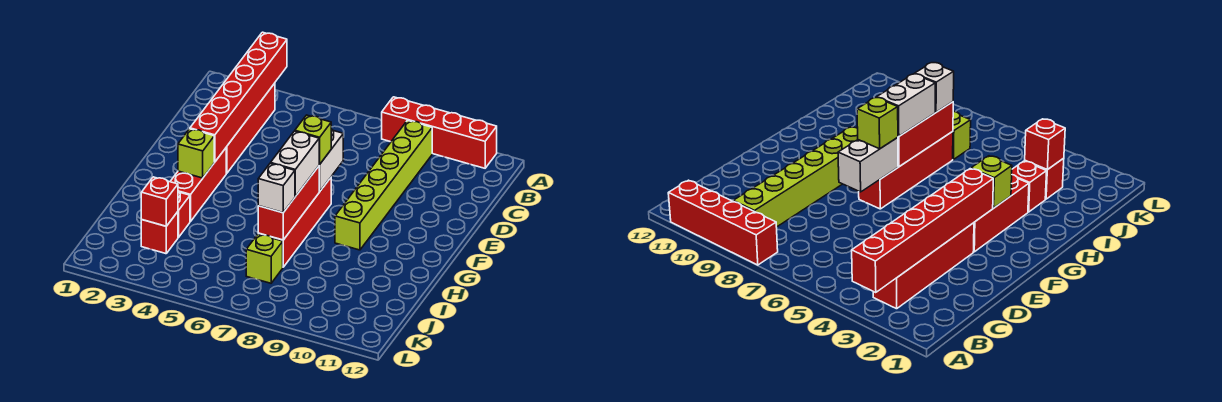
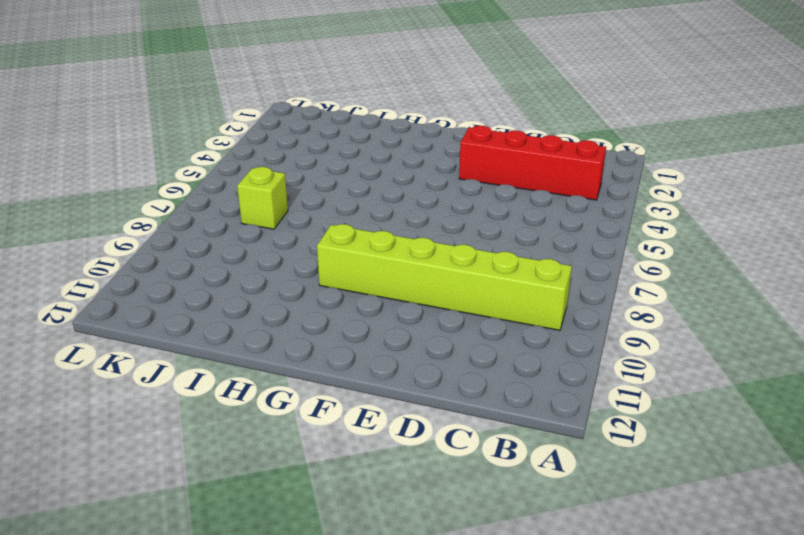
none -> red brick A8:A11 level 1
none -> red brick F3:H3 level 1
none -> red brick F7:I7 level 1

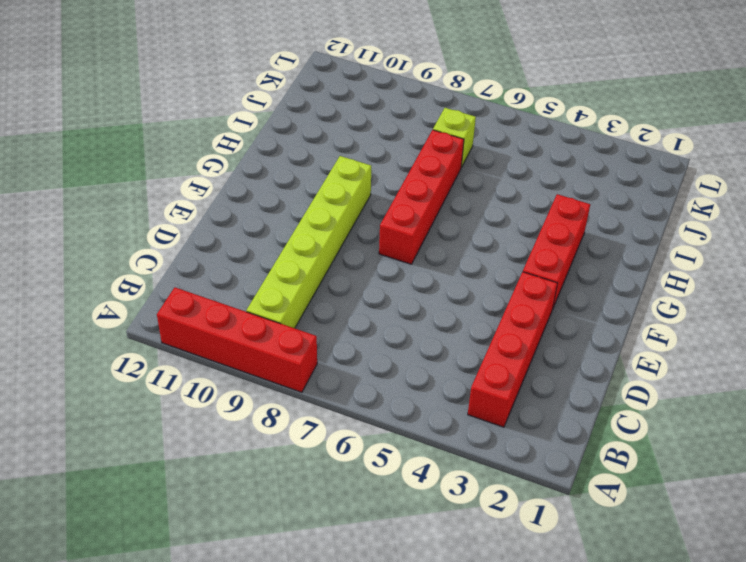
none -> red brick I3 level 1
none -> red brick J3 level 1
none -> red brick A3:F3 level 2

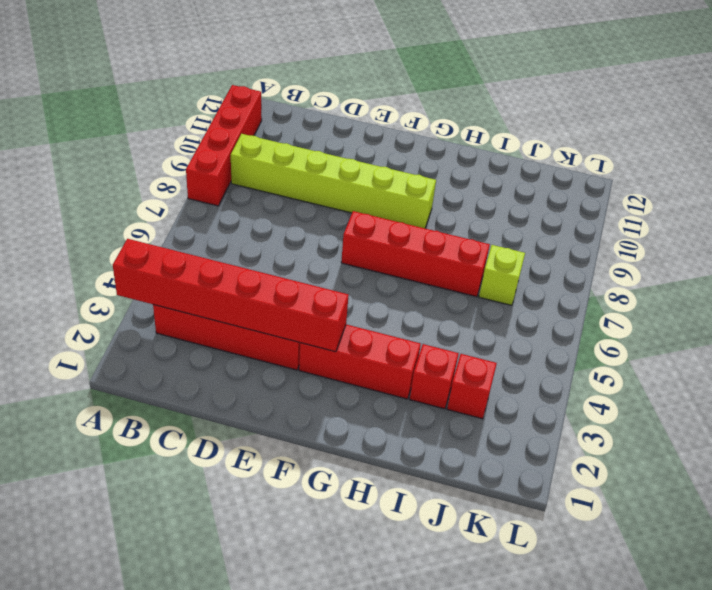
none -> white brick E7:F7 level 2
none -> lime brick G3 level 2
none -> red brick G7:I7 level 2

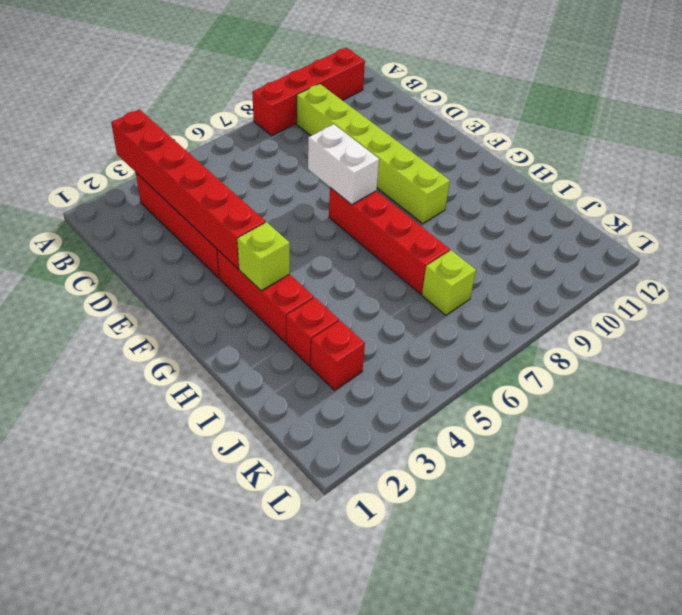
none -> red brick G7:I7 level 2
none -> red brick J3 level 2
none -> lime brick F7 level 3

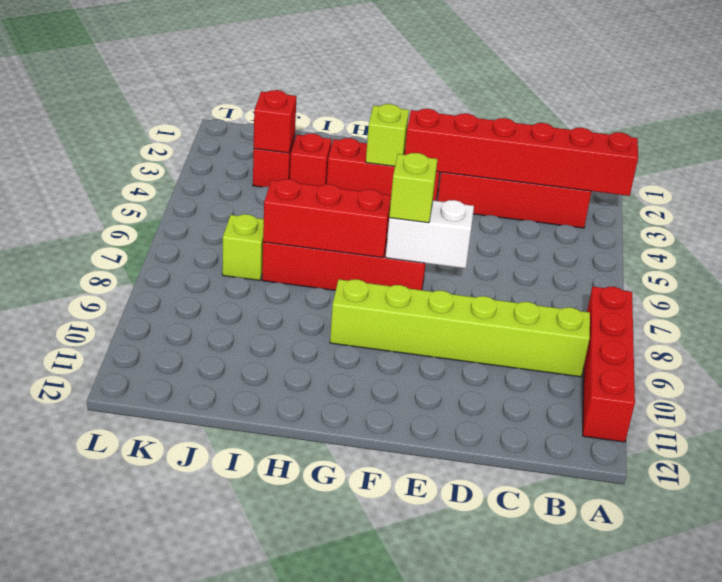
none -> white brick G7:H7 level 3
none -> white brick I7 level 3

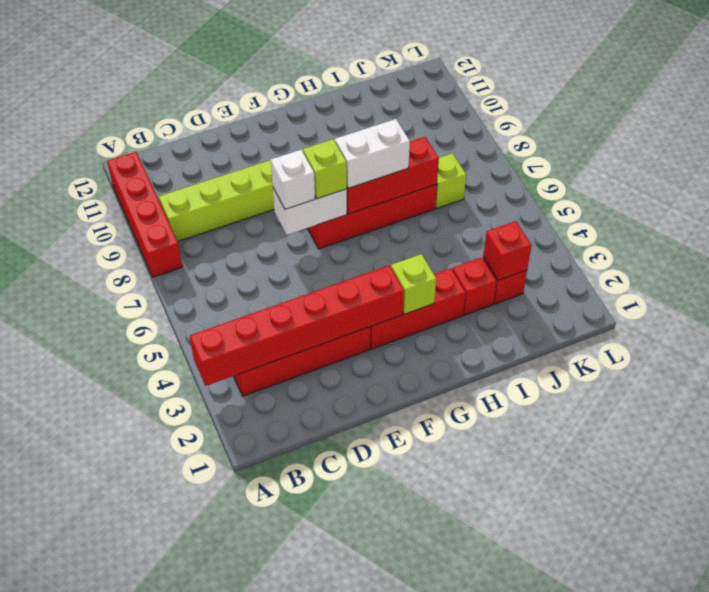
white brick E7 level 3 -> white brick I7 level 3

